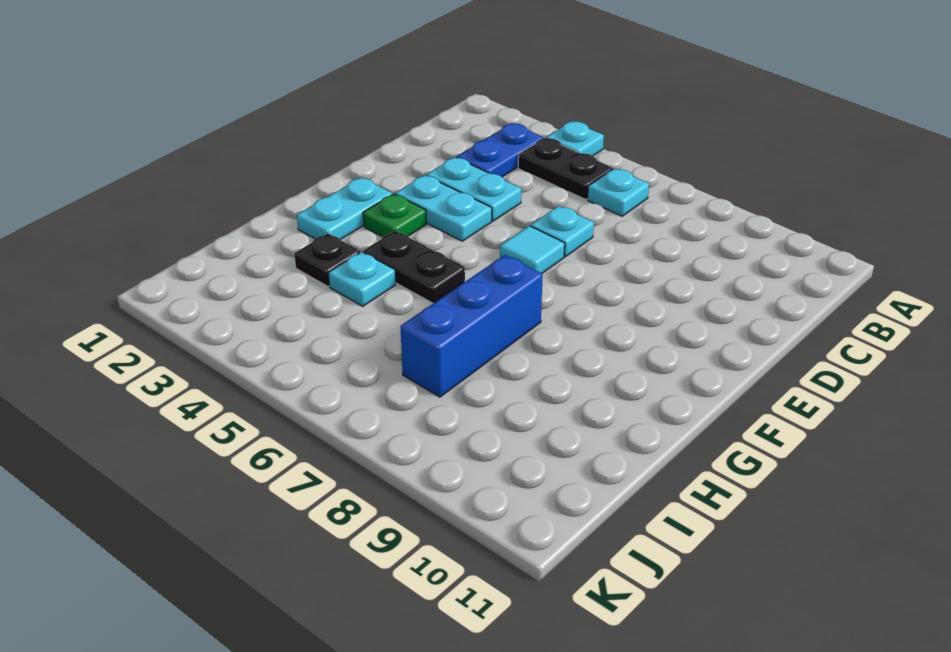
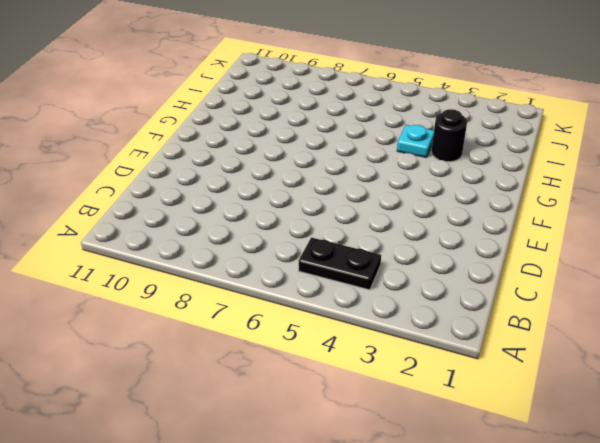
black round brick H3 level 1 -> black plate H3 level 1
none -> cyan plate A4 level 1
none -> blue plate B3:C3 level 1
none -> cyan plate B6 level 1

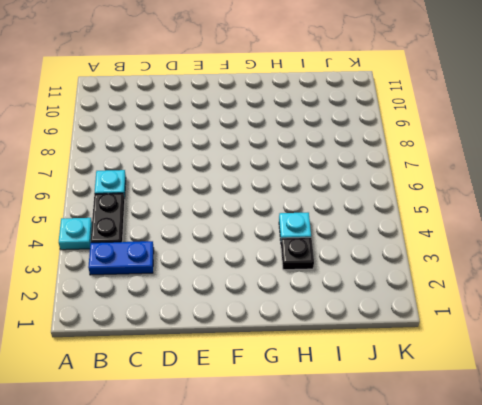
none -> cyan plate D3:D4 level 1
none -> cyan plate D6 level 1
none -> cyan plate E3:E4 level 1

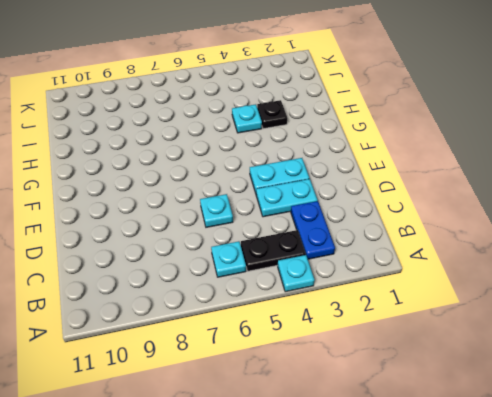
none -> cyan tile E6 level 1
none -> cyan plate F2:G2 level 1
none -> green plate F3 level 1

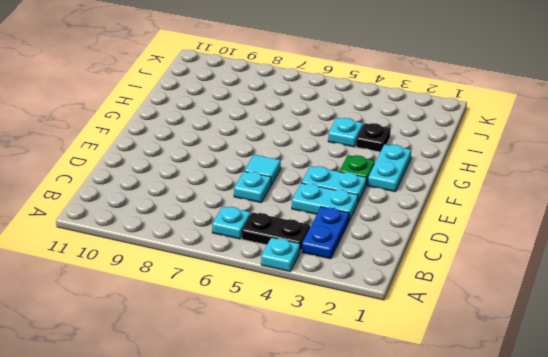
none -> black plate G4:G5 level 1
none -> blue brick G7:I7 level 1

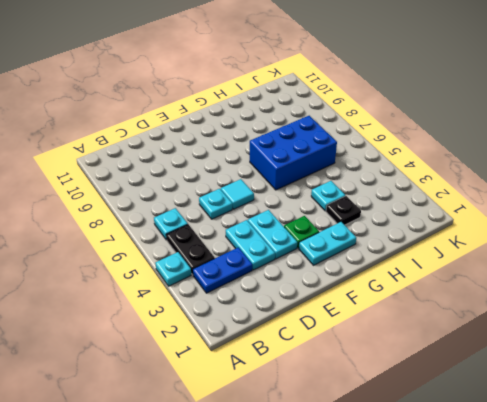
blue brick G6:I7 level 1 -> blue brick G7:I7 level 1
none -> black plate G4:G5 level 1

